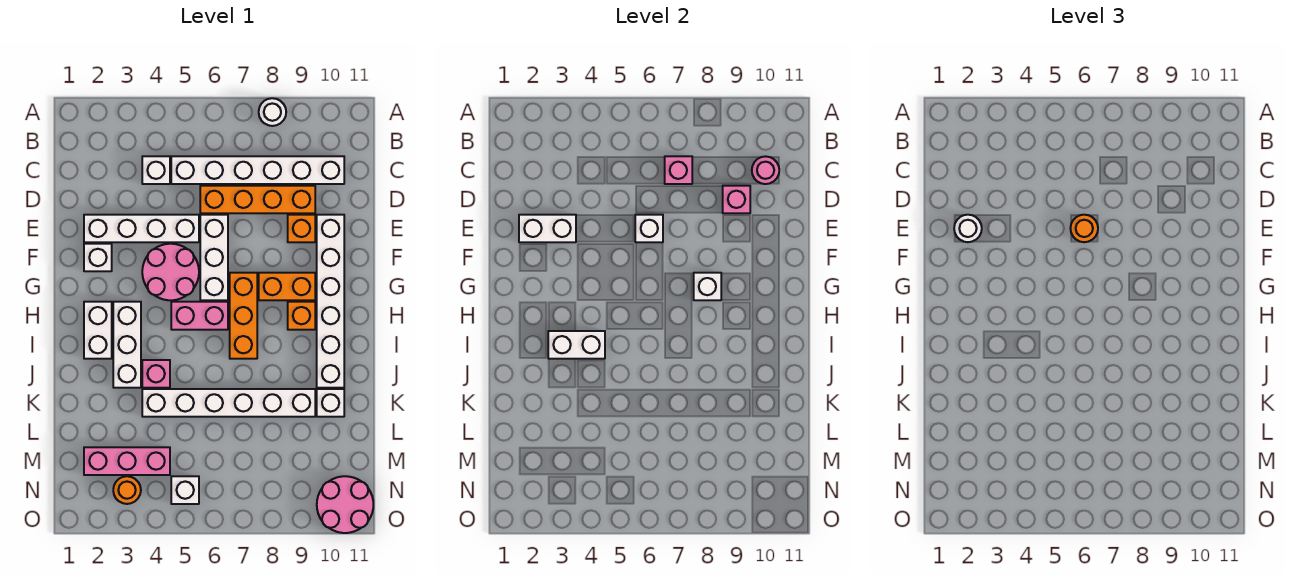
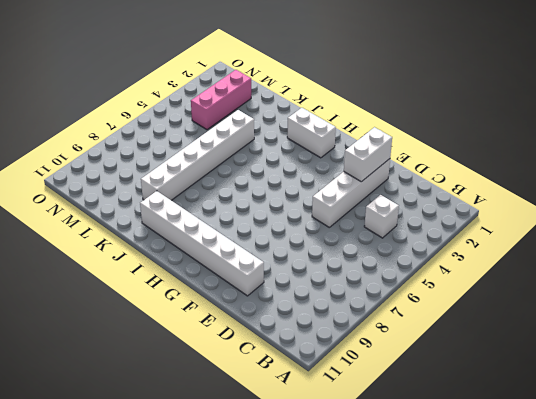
none -> white round brick A8 level 1
none -> white brick C5:C10 level 1
none -> orange brick D6:D9 level 1
none -> white brick E6:G6 level 1

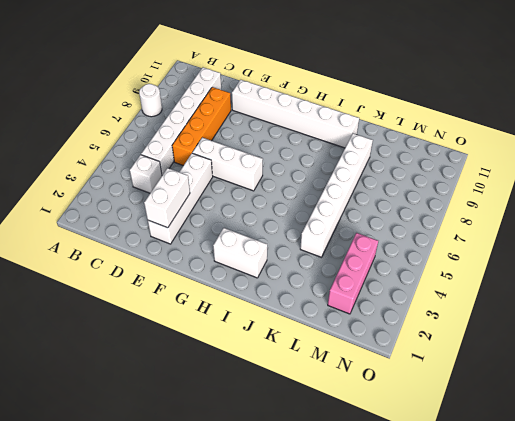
none -> orange brick E9 level 1
none -> white brick F2 level 1
none -> pink round brick F4:G5 level 1
none -> orange brick G7:I7 level 1

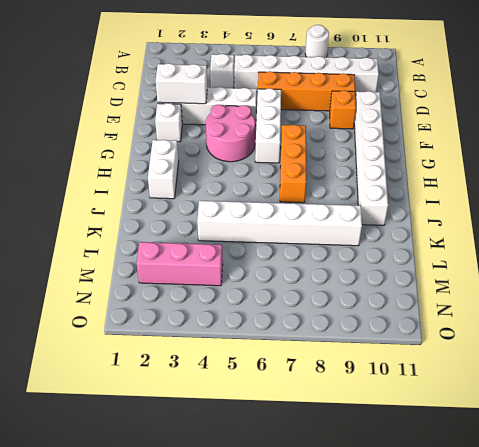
none -> orange brick G8:G9 level 1
none -> white brick H3:J3 level 1
none -> pink brick H5:H6 level 1
none -> orange brick H9 level 1

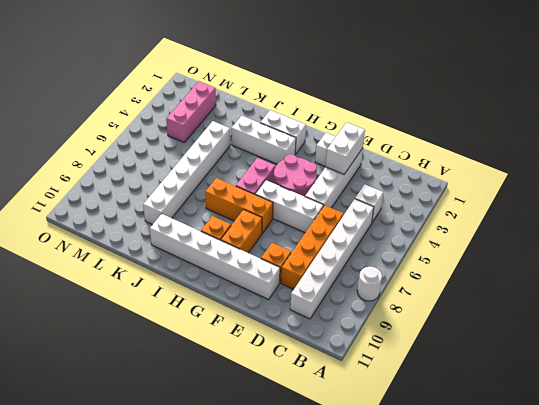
none -> pink brick J4 level 1
none -> white brick K10 level 1
none -> orange round brick N3 level 1
none -> white brick N5 level 1

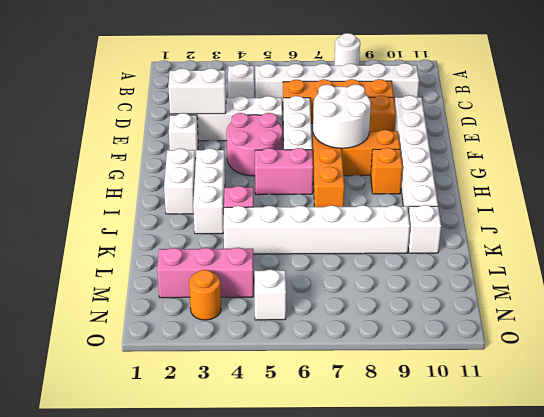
white round brick F7:G8 level 2 -> white brick G8 level 2
none -> pink round brick N10:O11 level 1
none -> pink brick C7 level 2
none -> pink round brick C10 level 2
none -> pink brick D9 level 2

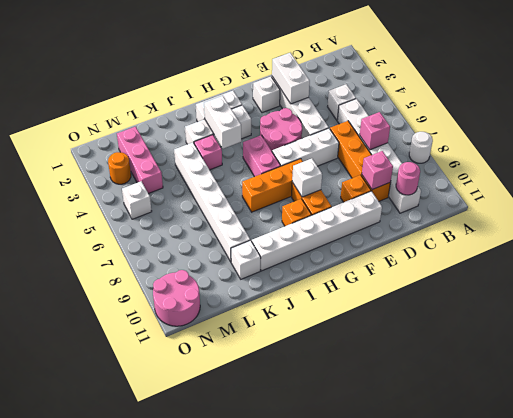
none -> white brick E6 level 2
none -> white round brick E2 level 3
none -> orange round brick E6 level 3

